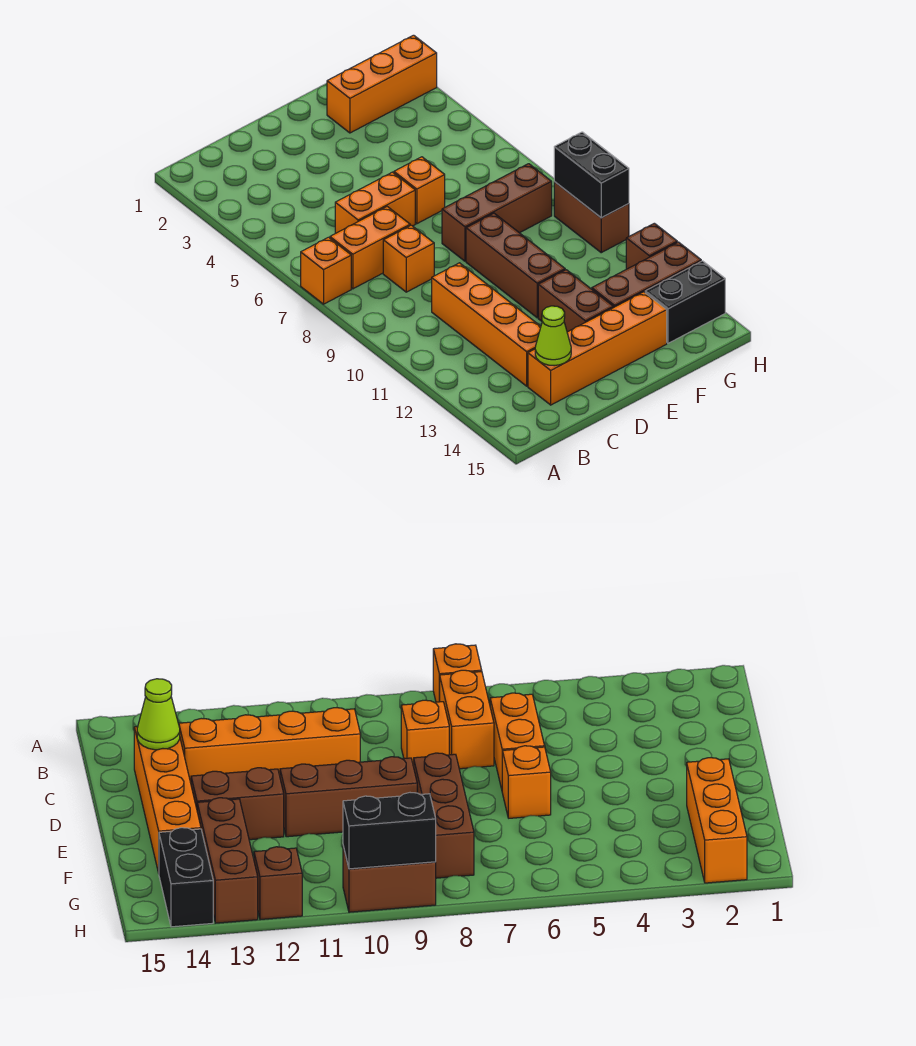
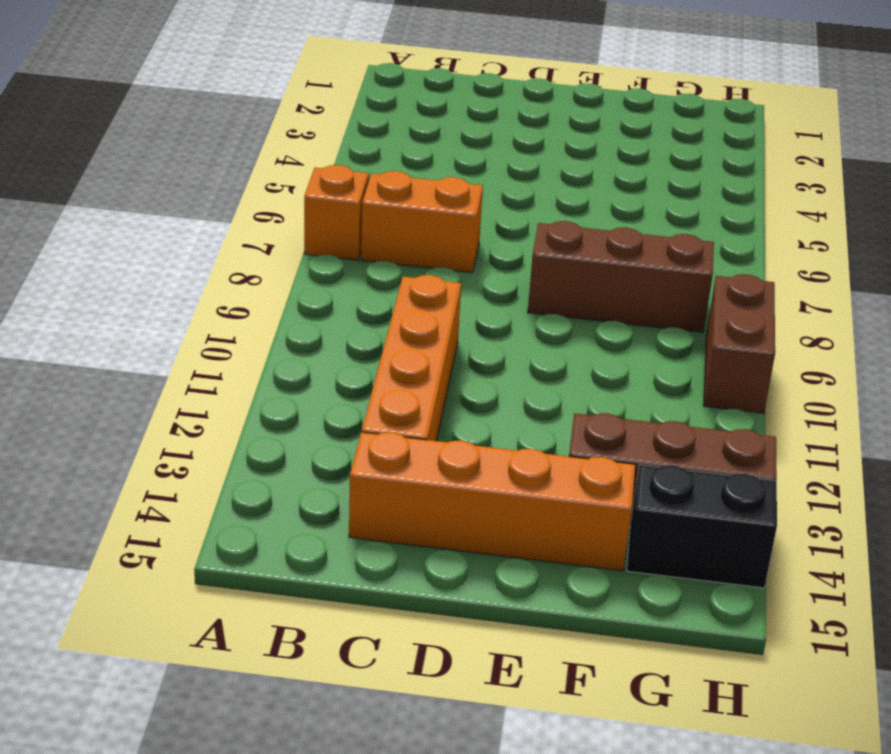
none -> orange brick C6:D6 level 1
none -> orange brick C8 level 1
none -> orange brick E6 level 1

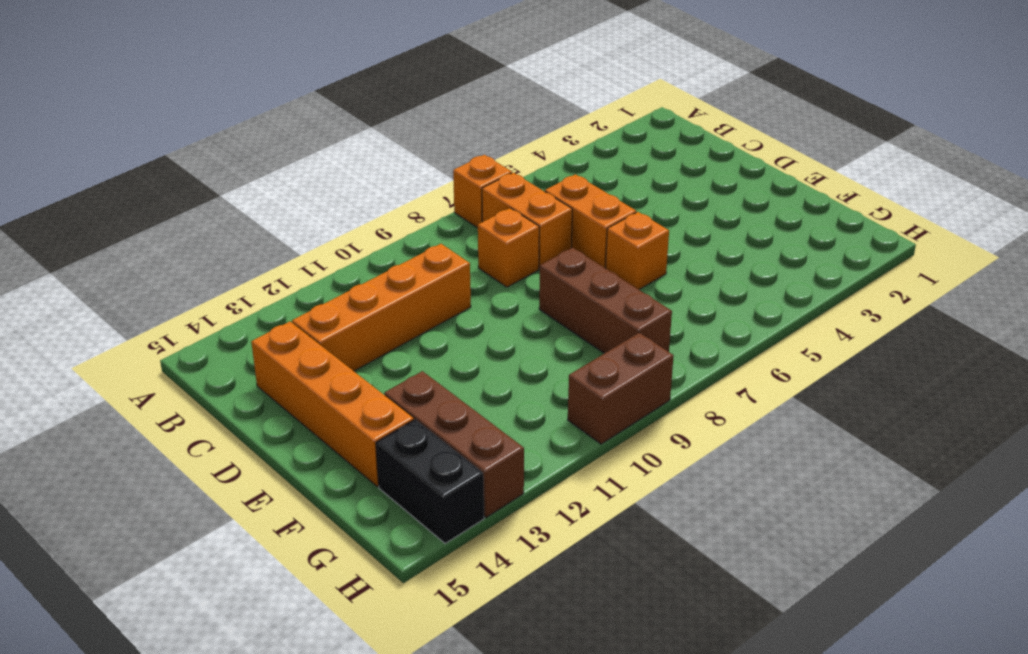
none -> brown brick E9:E11 level 1
none -> brown brick E12:E13 level 1
none -> orange brick F2:H2 level 1

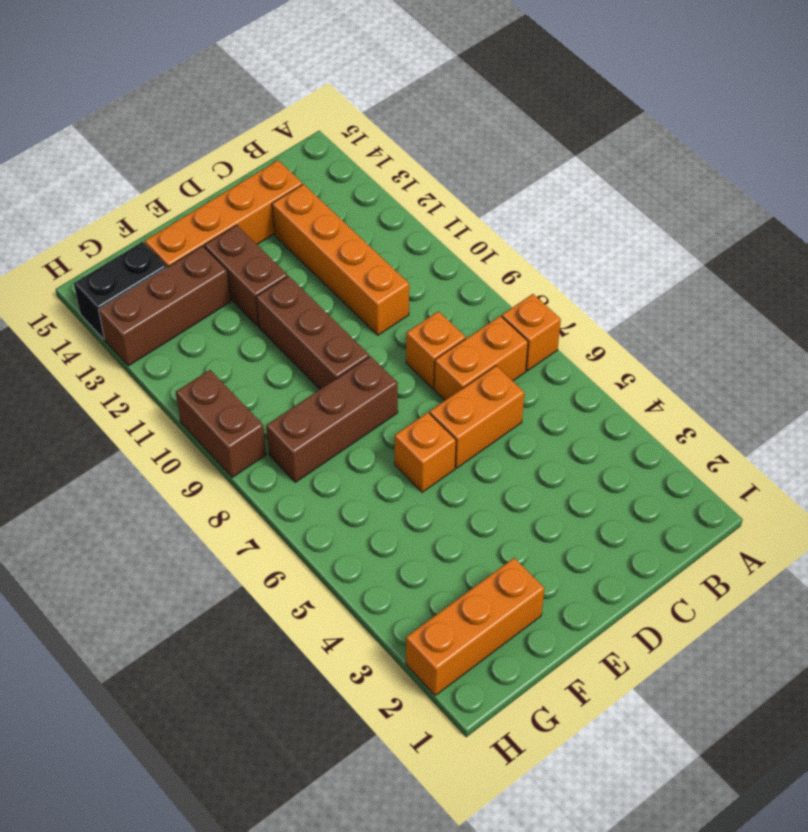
none -> brown brick H12 level 1
none -> lime cone C14 level 2
none -> black brick H9:H10 level 2

